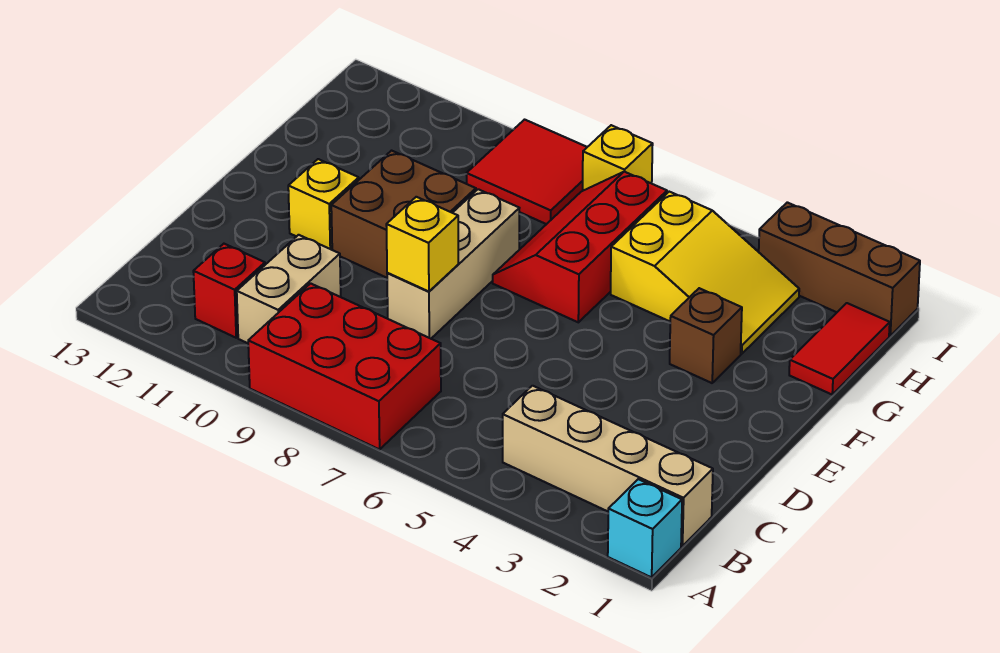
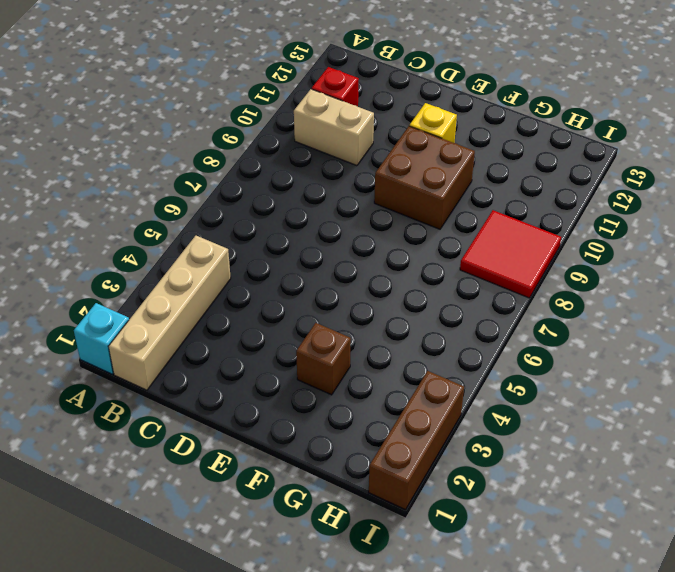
none -> red brick A7:B9 level 1
none -> tan brick D8:F8 level 1
none -> red slope F6:H7 level 1 top 6

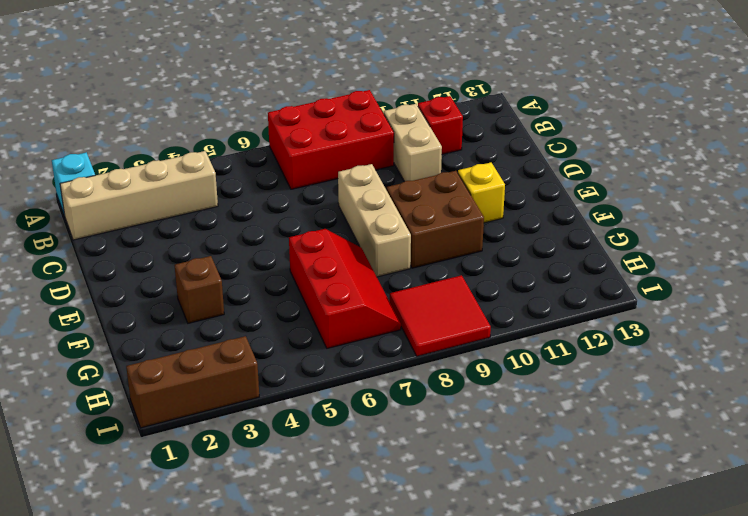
none -> red tile G1:H1 level 1
none -> yellow slope G3:H5 level 1 top 5
none -> yellow brick I7 level 1

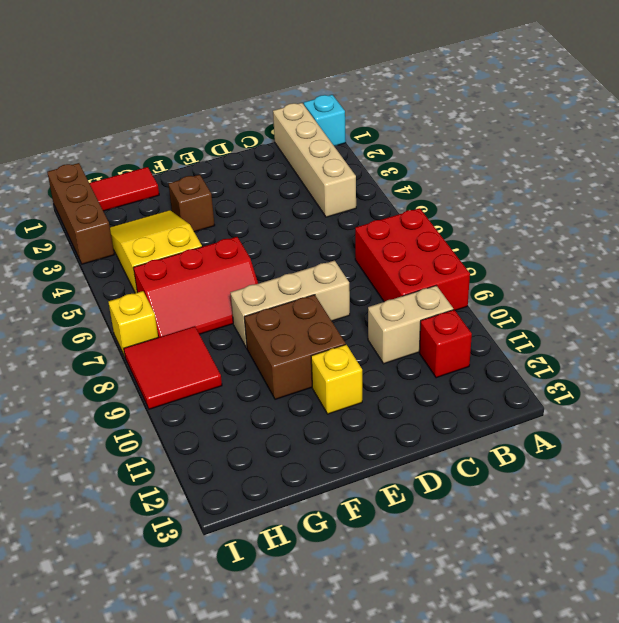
none -> yellow brick D8 level 2

